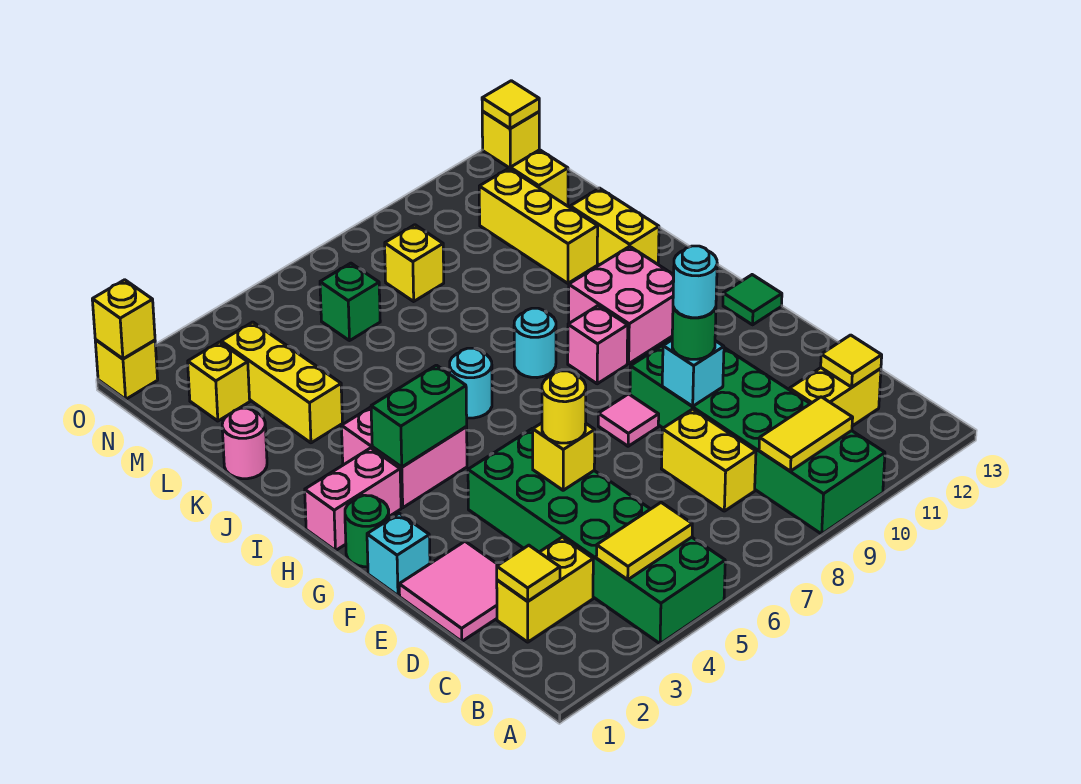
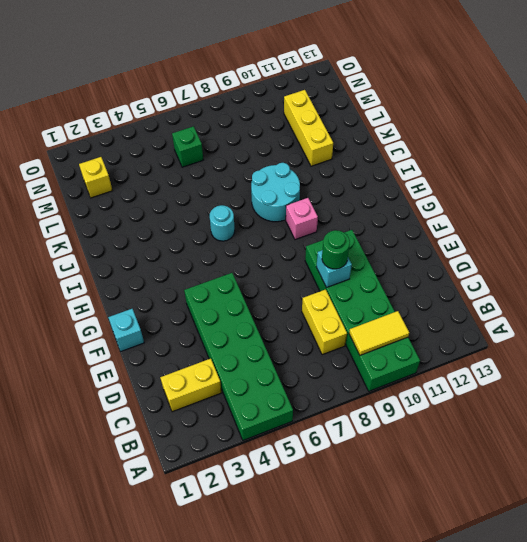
cyan round brick I8:J9 level 1 -> cyan round brick I8 level 1
none -> yellow brick C11:C12 level 1
none -> pink tile D1:E2 level 1
none -> pink tile F8 level 1
none -> green round brick G1 level 1

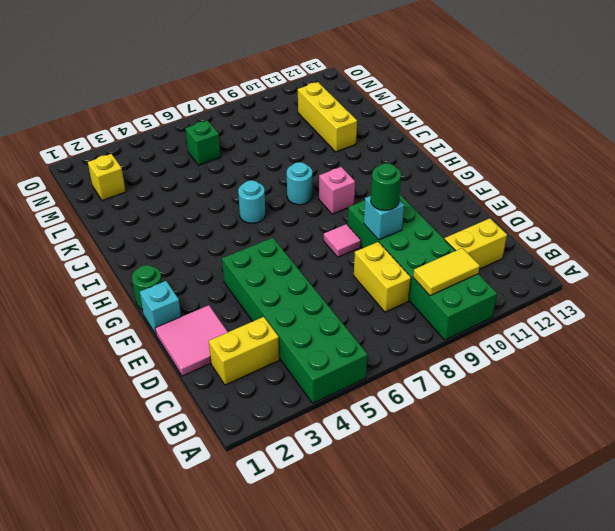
none -> green tile G13 level 1
none -> pink brick H1:H2 level 1
none -> pink brick H3:I4 level 1
none -> pink brick H10:I11 level 1

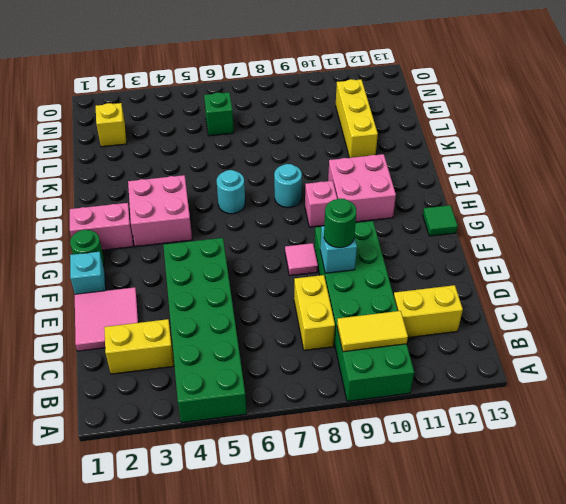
none -> yellow brick J12:K12 level 1
none -> pink round brick K1 level 1
none -> yellow brick K3:M3 level 1
none -> yellow brick M8 level 1

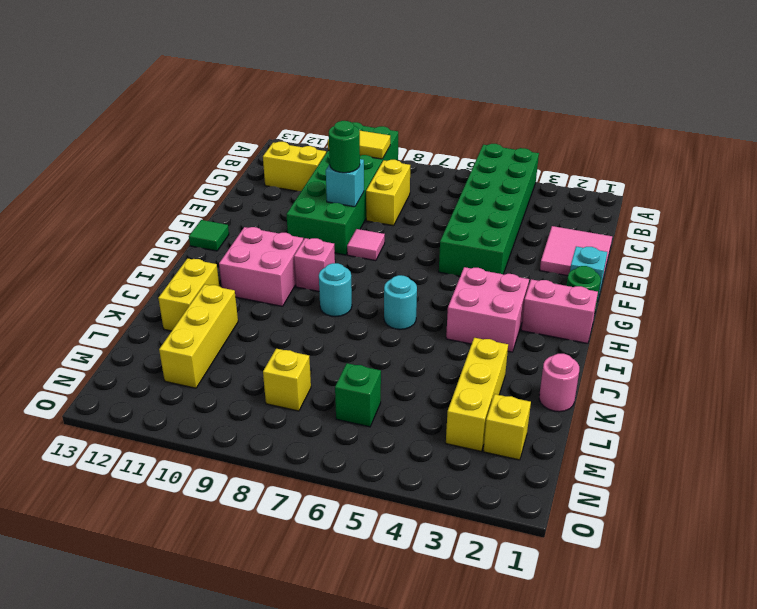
none -> yellow brick C2:C3 level 1
none -> yellow brick M12 level 1
none -> yellow brick O1 level 1
none -> yellow brick O13 level 1

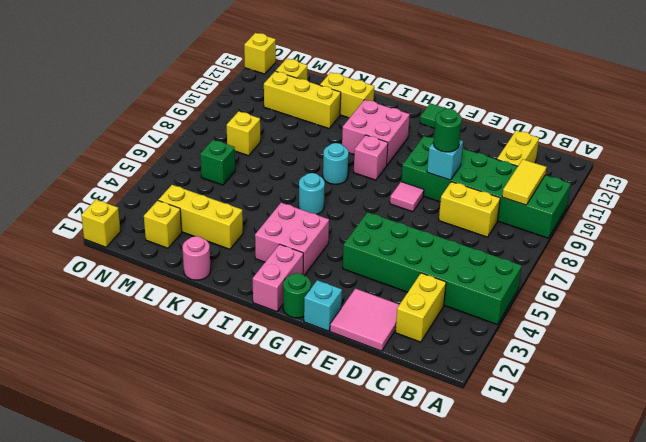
none -> yellow tile B4:B5 level 2
none -> yellow tile C2 level 2
none -> yellow tile C12 level 2
none -> yellow brick E5 level 2

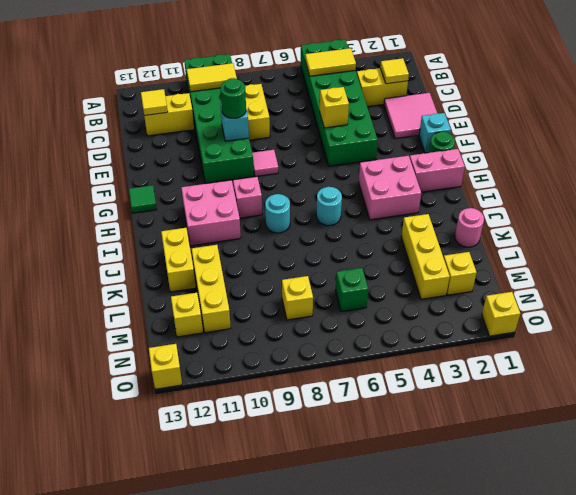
none -> green brick H3:H4 level 2
none -> yellow brick O1 level 2
none -> yellow tile O13 level 2
none -> yellow round brick E5 level 3

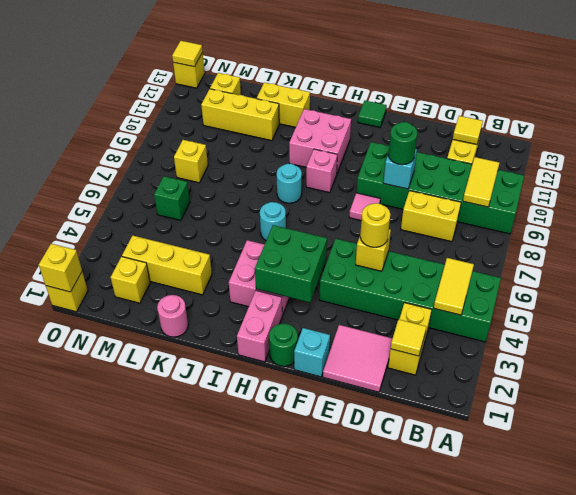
green brick G3:H4 level 2 -> green brick H3:H4 level 2
none -> cyan round brick E9 level 4

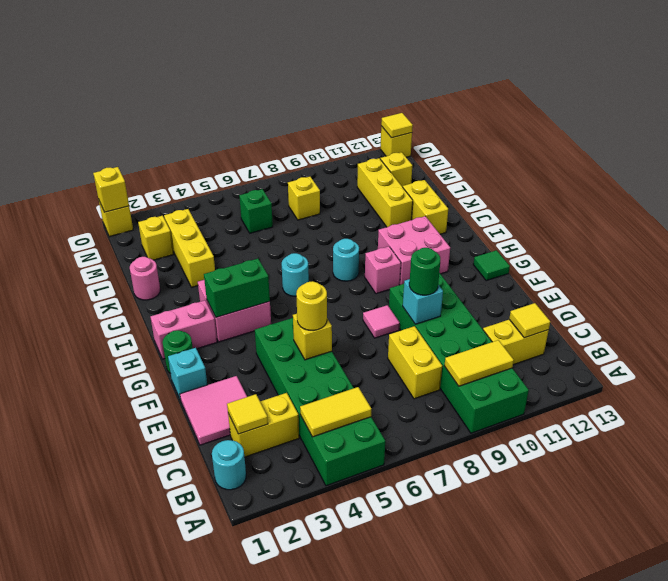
cyan round brick B1 level 1 -> cyan round brick E9 level 4

